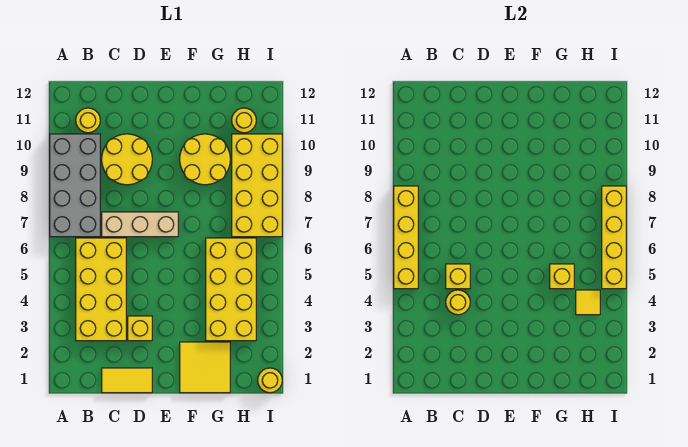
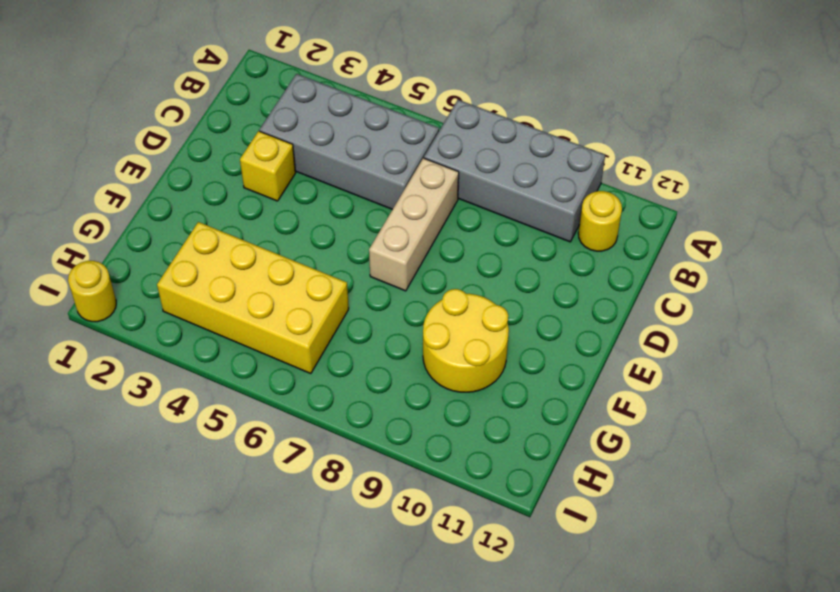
grey brick B3:C6 level 1 -> yellow brick B3:C6 level 1
none -> yellow tile C1:D1 level 1
none -> yellow round brick C9:D10 level 1
none -> yellow tile F1:G2 level 1

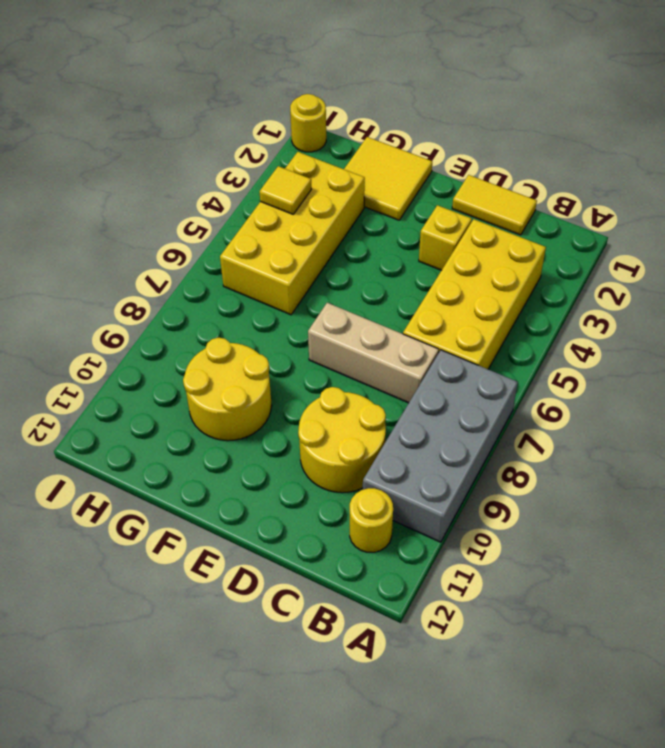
none -> yellow brick H7:I10 level 1
none -> yellow round brick H11 level 1
none -> yellow brick A5:A8 level 2

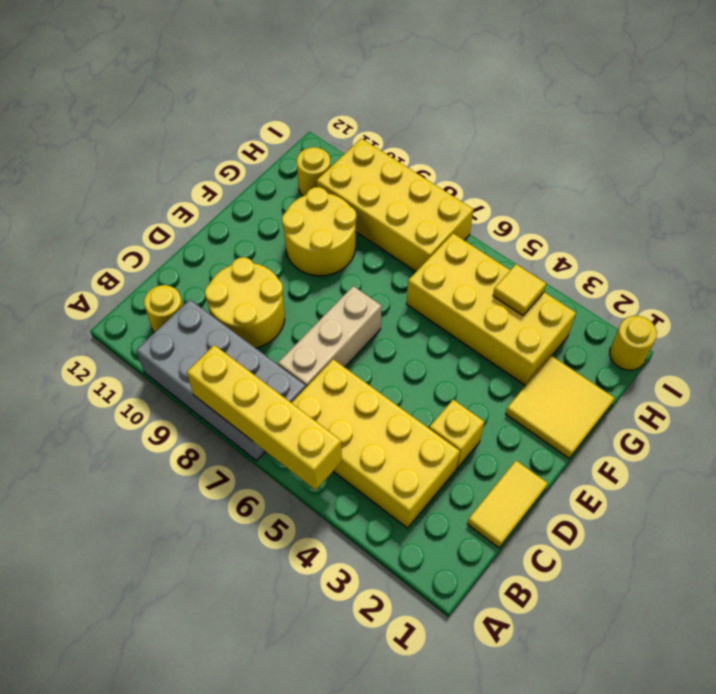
none -> yellow round brick C4 level 2
none -> yellow brick C5 level 2
none -> yellow brick G5 level 2

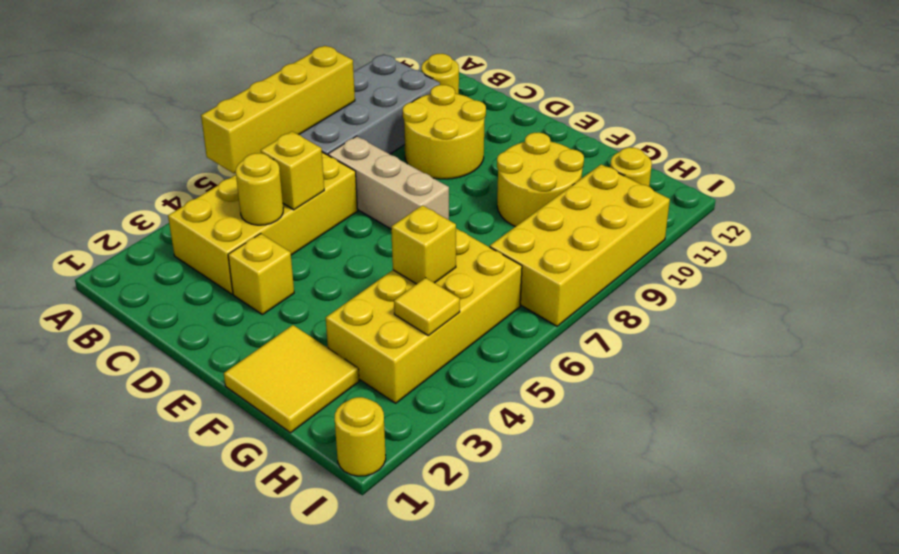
none -> yellow tile C1:D1 level 1
none -> yellow brick I5:I8 level 2

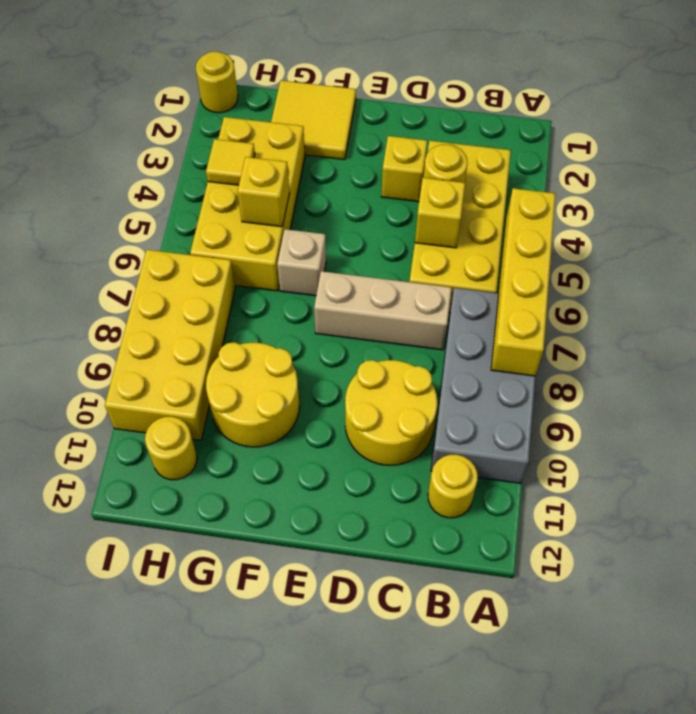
tan brick F6 level 1 -> none
none -> yellow tile C1:D1 level 1
none -> yellow brick I5:I8 level 2

